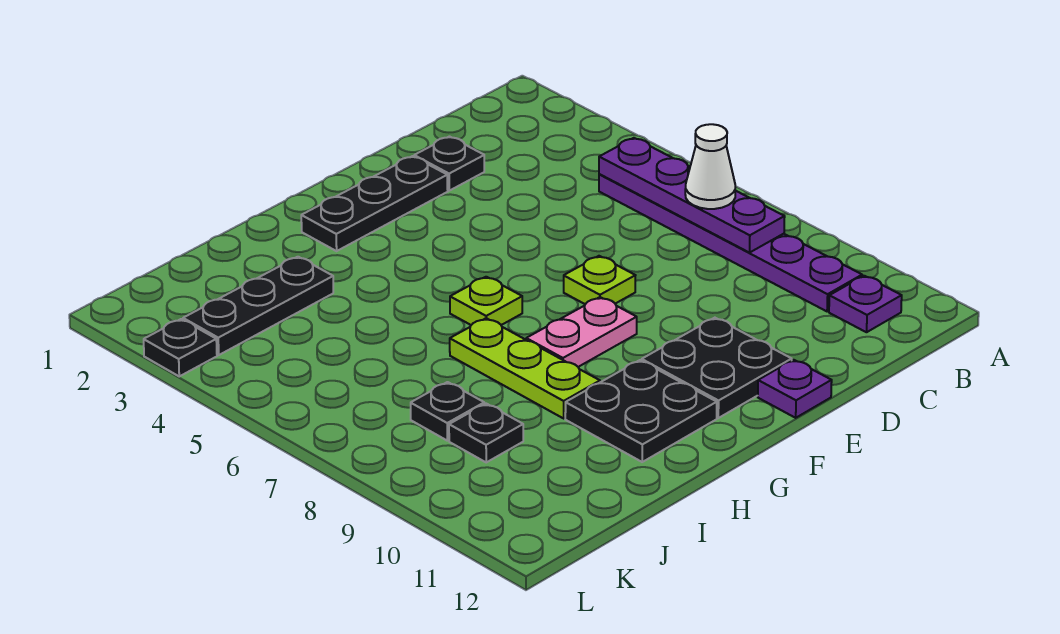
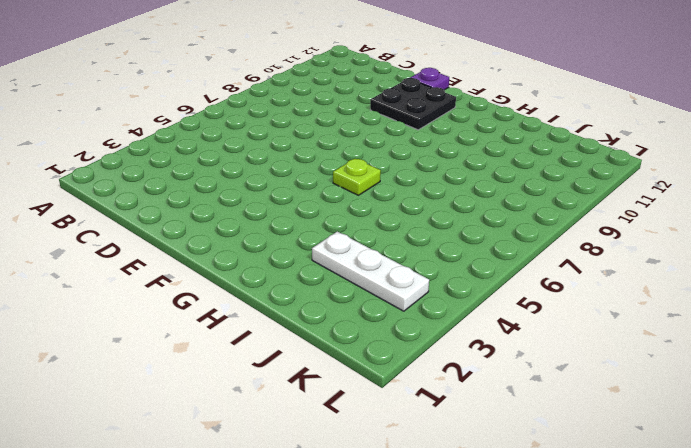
white plate I3:K3 level 1 -> black plate I3:K3 level 1
none -> purple plate B5:B10 level 1
none -> purple plate B11 level 1
none -> black plate D2 level 1

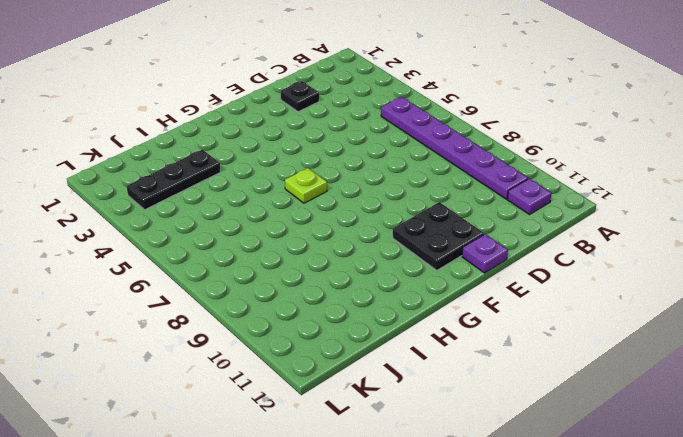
none -> black plate E2:G2 level 1
none -> lime plate E7 level 1
none -> pink plate F8:G8 level 1

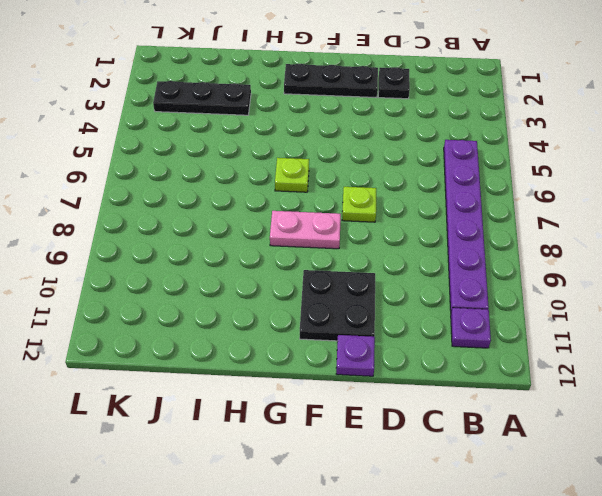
none -> black plate G10:H11 level 1
none -> lime plate H7:H9 level 1
none -> black plate J8 level 1

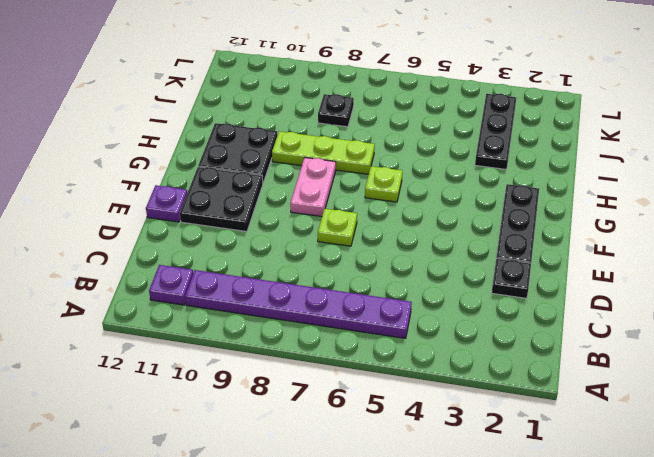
none -> black plate J9 level 1
none -> black plate L3 level 1
none -> purple plate B5:B8 level 2

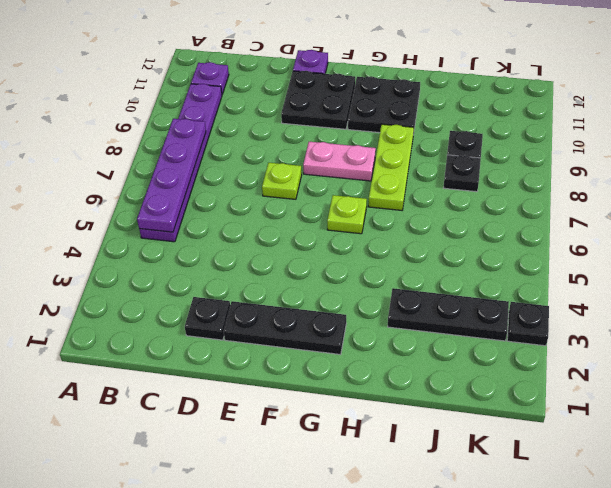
none -> white cone B7 level 3

